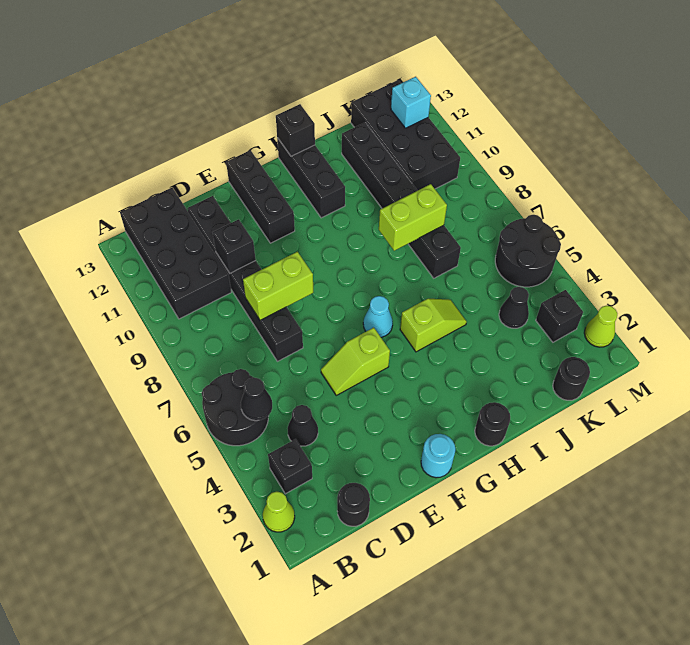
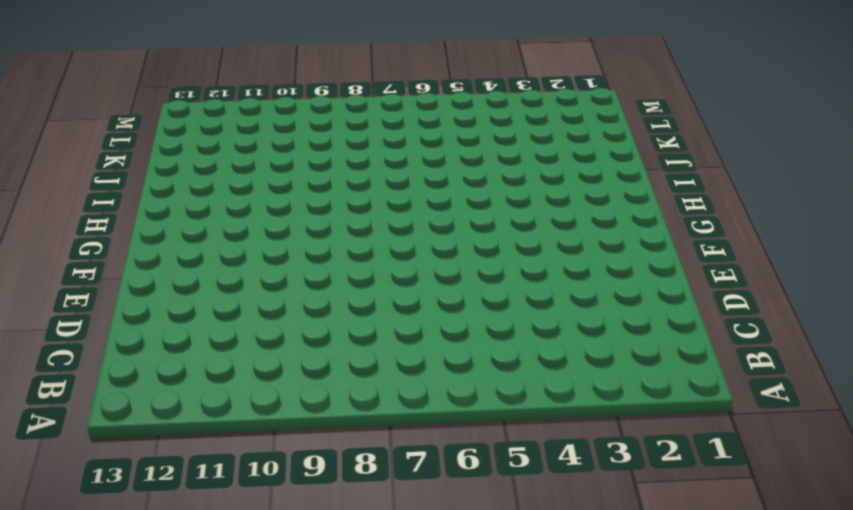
none -> lime cone A2 level 1
none -> black round brick A5:B6 level 1
none -> black brick B3 level 1

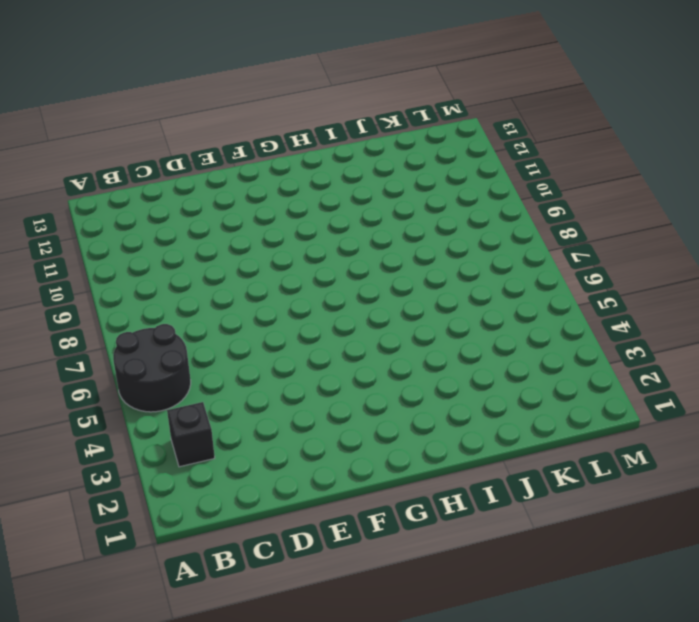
none -> lime cone A2 level 1
none -> black brick B10:C13 level 1
none -> black round brick C1 level 1

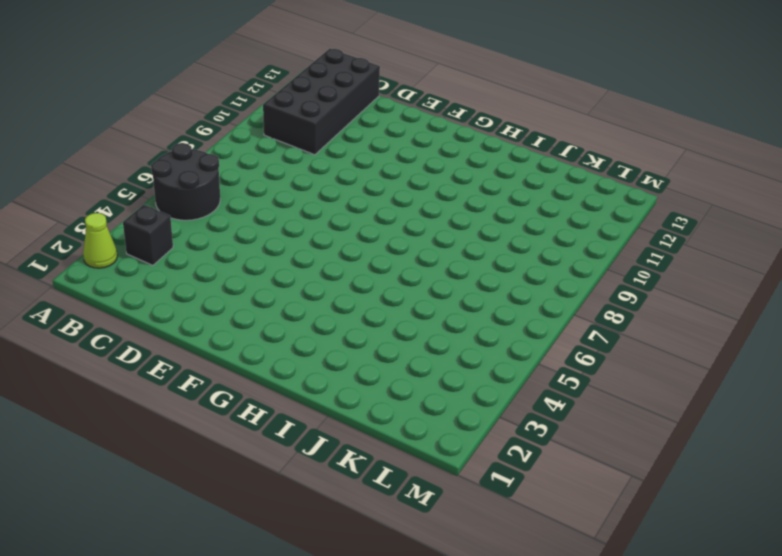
none -> black round brick C1 level 1
none -> black cone C4 level 1
none -> black brick D7:D12 level 1

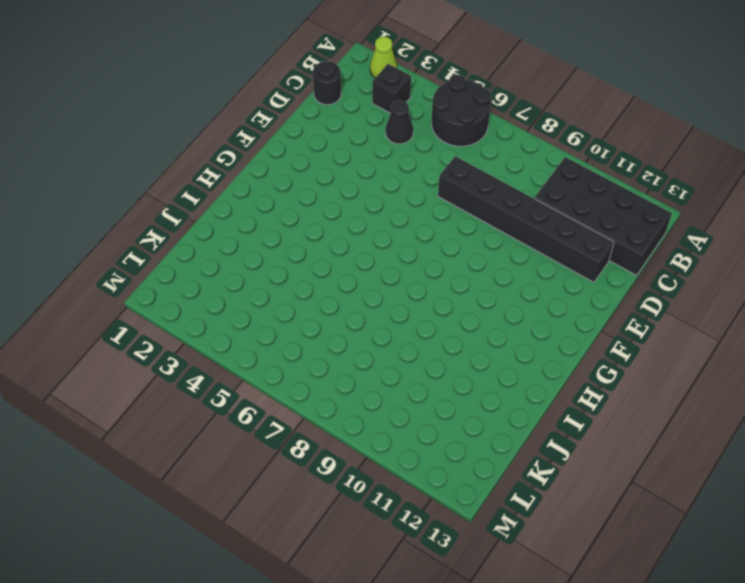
none -> lime slope E5:F5 level 1 top F
none -> cyan round brick F1 level 1
none -> black brick F11:F13 level 1

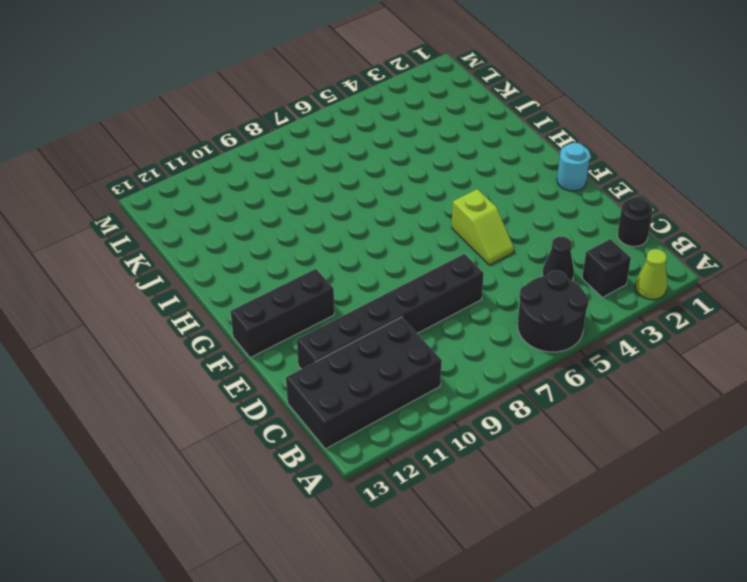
none -> cyan cone G6 level 1
none -> black round brick H1 level 1
none -> lime slope H5:I5 level 1 top H

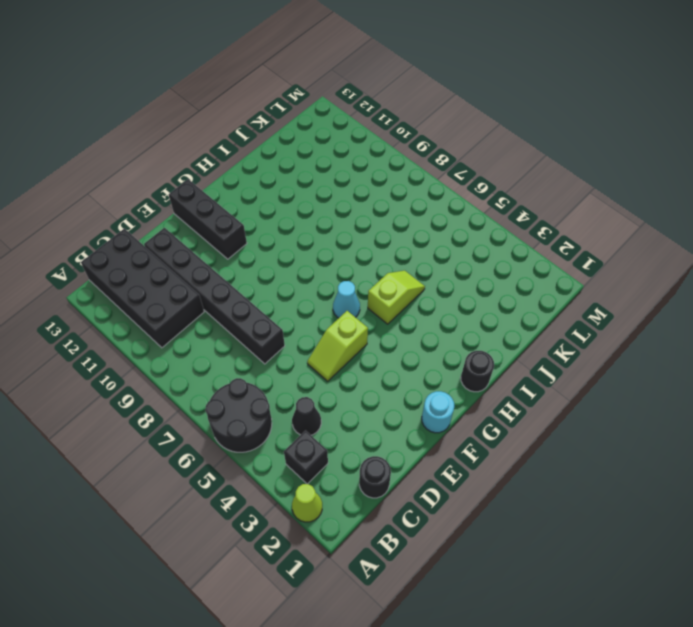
none -> black brick H11:H13 level 1
none -> black brick J7:J12 level 1
none -> black round brick K1 level 1

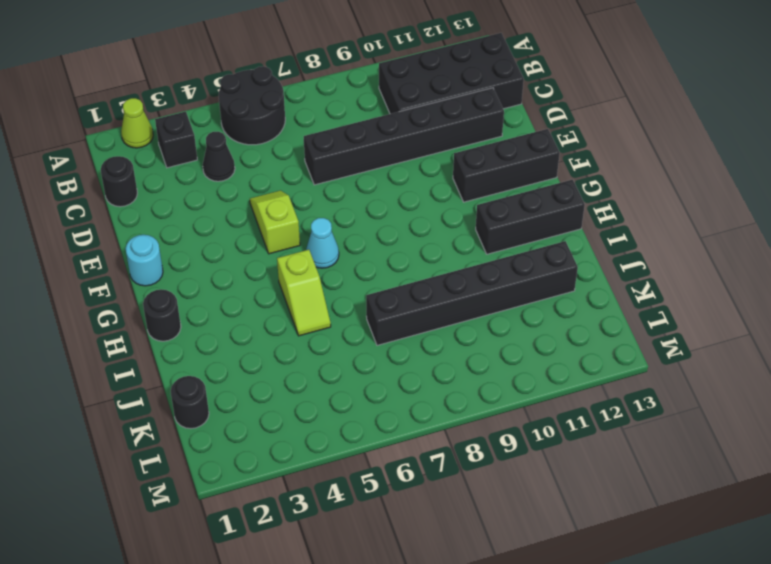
none -> black cone K4 level 1
none -> black brick K10:L13 level 1
none -> black brick L3 level 1

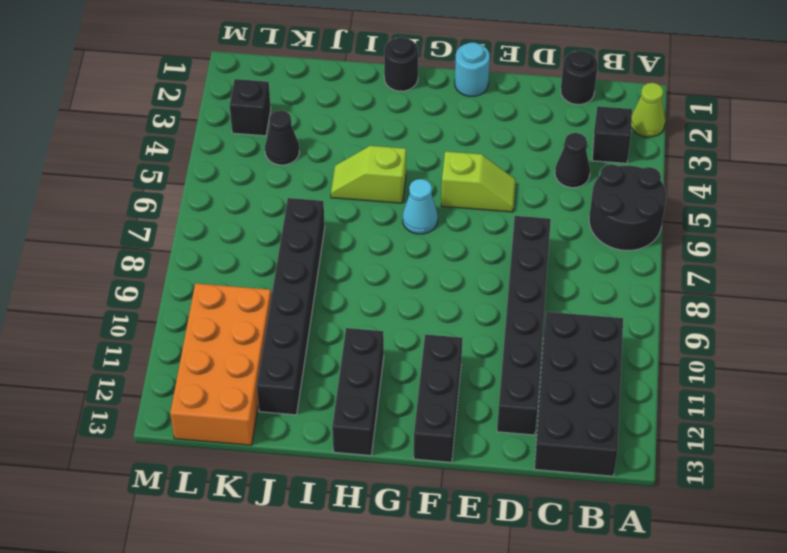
orange brick K10:L13 level 1 -> black brick K10:L13 level 1
none -> black round brick K1 level 1
none -> black round brick L5:M6 level 1
none -> lime cone M2 level 1

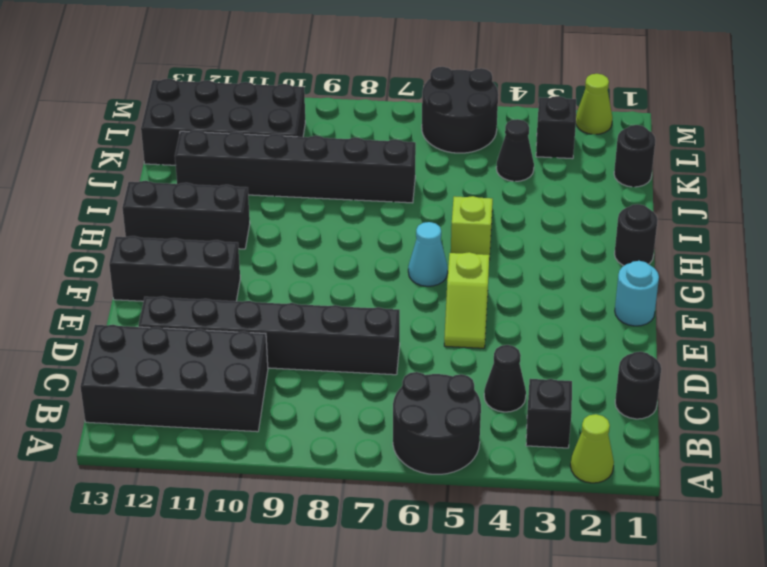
none -> black cone B5 level 2
none -> lime brick D8:E8 level 2
none -> black brick D10 level 2

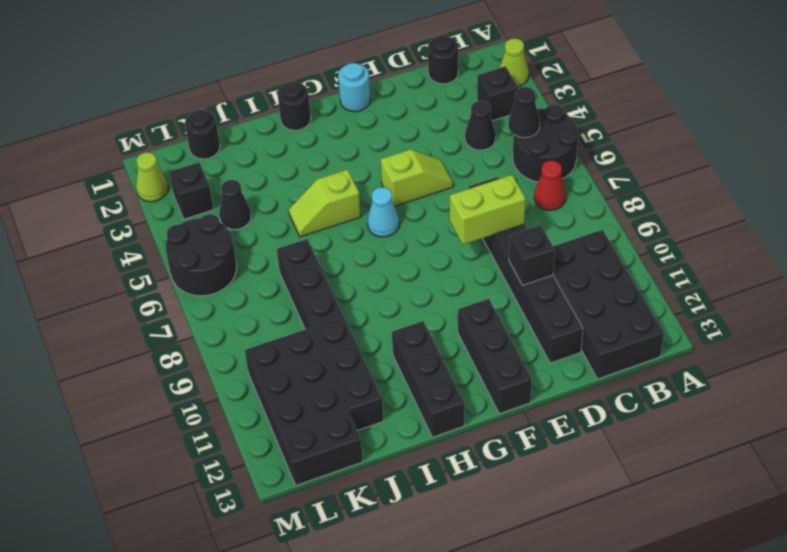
red cone B7 level 1 -> none
none -> black brick H13 level 2
none -> lime brick I8:J8 level 2
none -> cyan brick L12 level 2

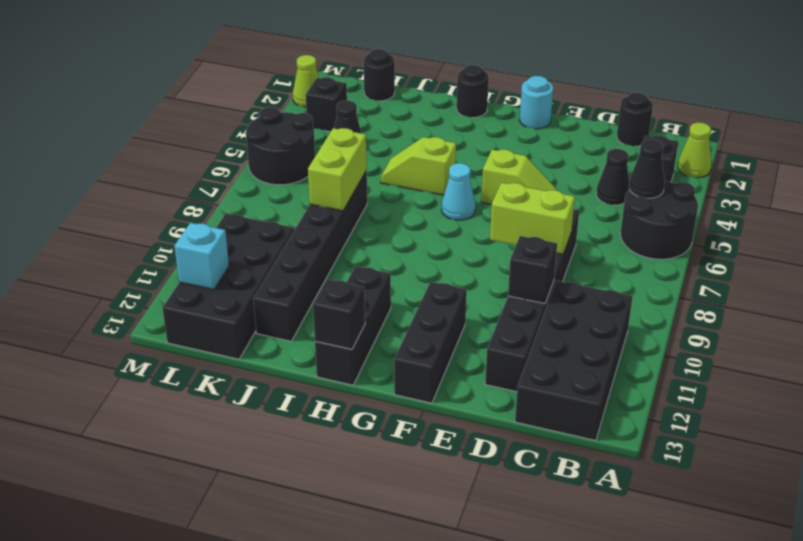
lime brick J7:J8 level 2 -> lime brick I8:J8 level 2

